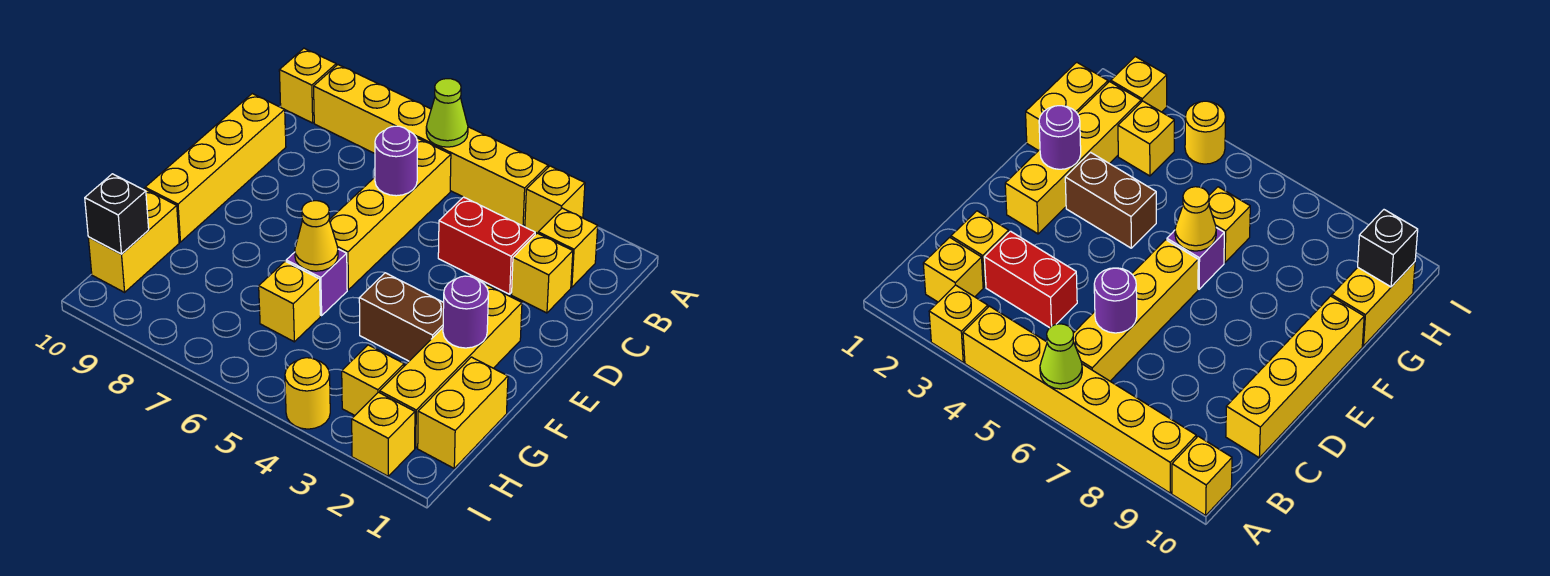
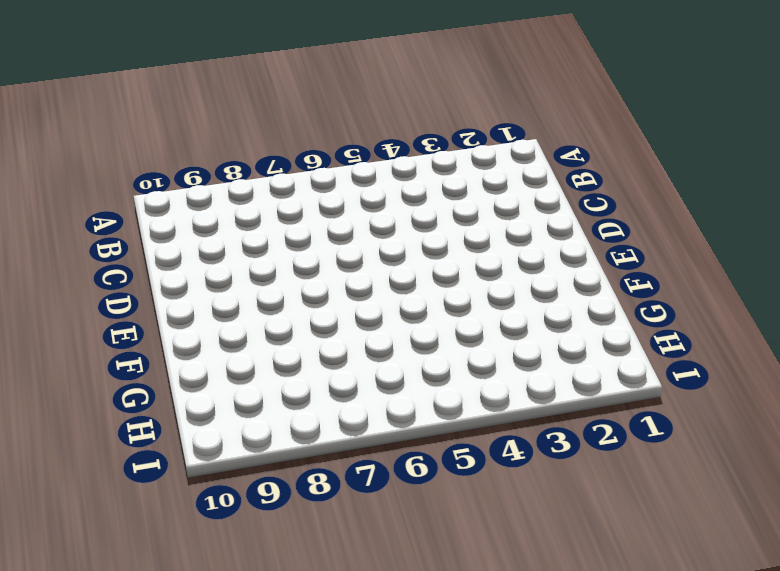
none -> yellow brick A3 level 1
none -> yellow brick A4:A9 level 1
none -> yellow brick A10 level 1

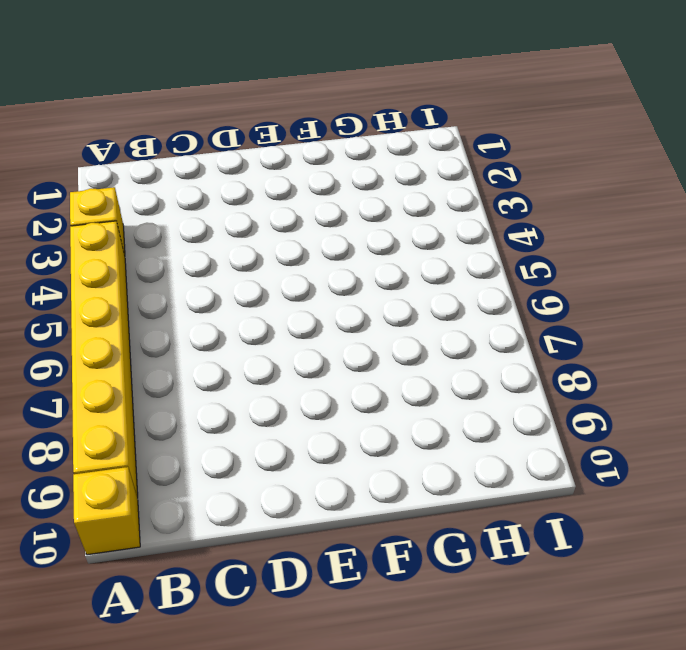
none -> yellow brick B2 level 1
none -> yellow brick B6:E6 level 1
none -> yellow brick C2 level 1

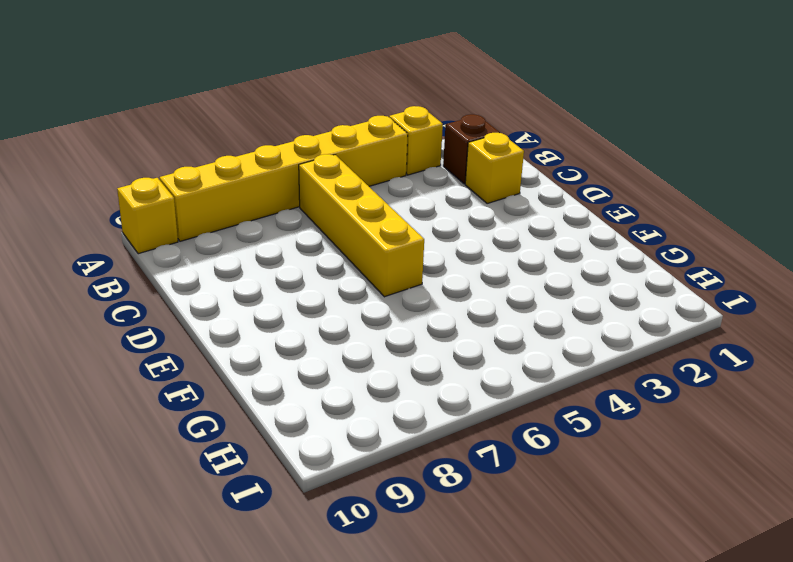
brown brick B2 level 1 -> yellow brick B2 level 1
none -> red brick C3:C4 level 1
none -> yellow brick C10:F10 level 1
none -> yellow brick E2:H2 level 1

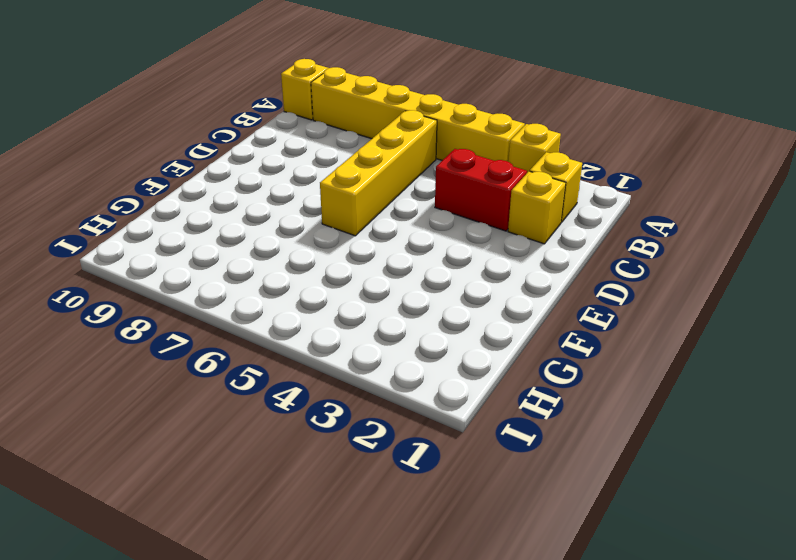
none -> yellow brick C10:F10 level 1
none -> yellow brick E2:H2 level 1
none -> brown brick F3:F4 level 1

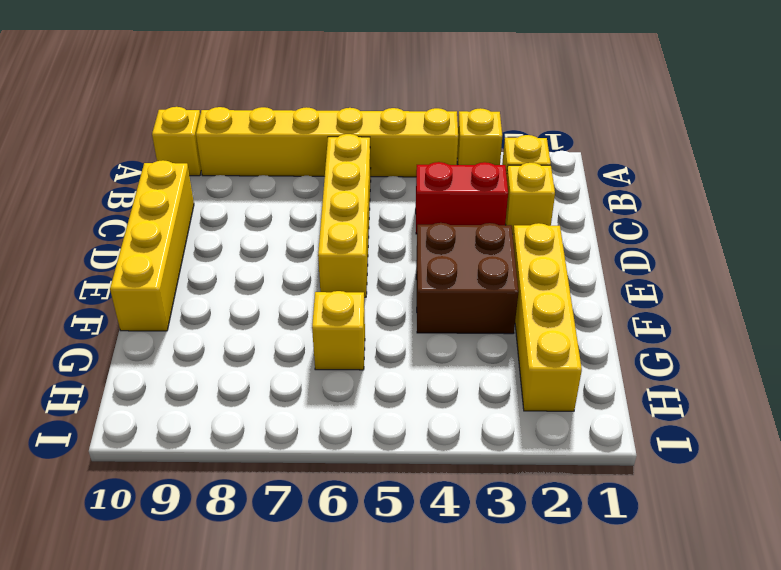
brown brick E3:F4 level 1 -> brown brick F3:F4 level 1
none -> purple brick F6 level 1
none -> yellow brick G1:H1 level 1
none -> yellow brick G10:H10 level 1

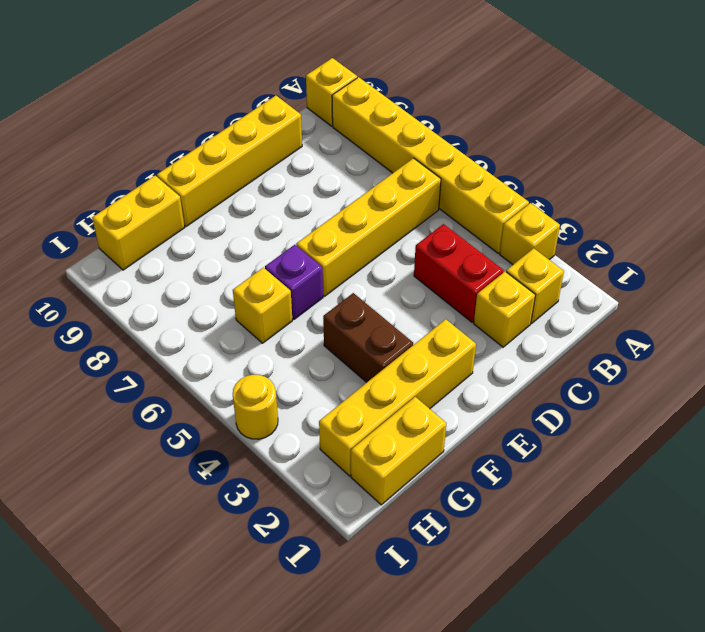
none -> yellow brick H3 level 1
none -> yellow brick I2 level 1
none -> lime cone A6 level 2

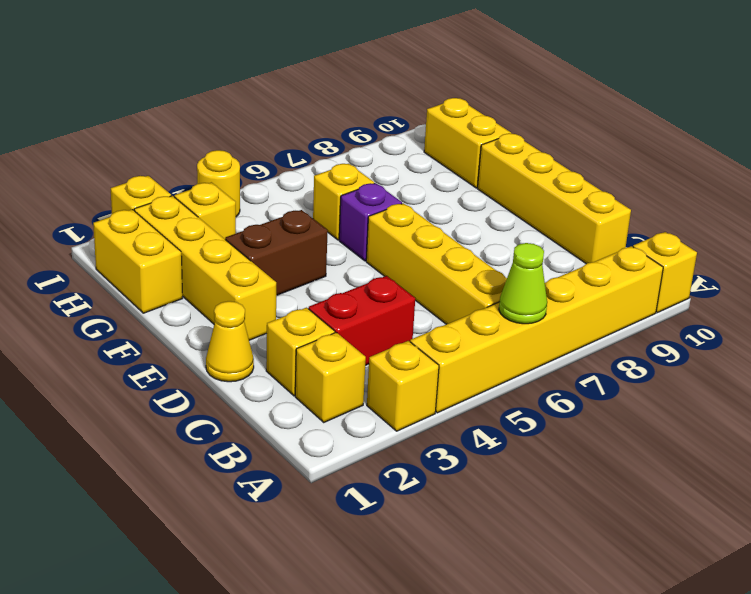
yellow cone D1 level 1 -> yellow cone F6 level 2
none -> purple round brick C6 level 2
none -> purple round brick F2 level 2
none -> black brick H10 level 2

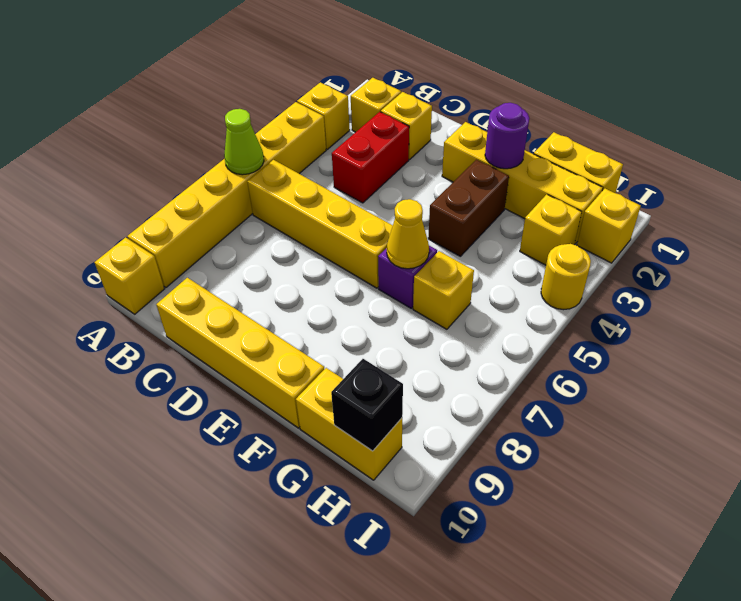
none -> purple round brick C6 level 2

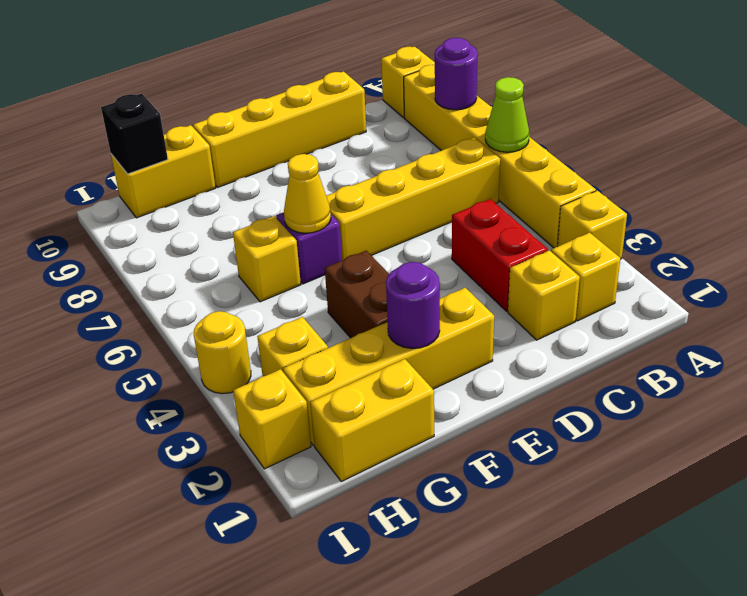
purple round brick A8 level 2 -> purple round brick C6 level 2

